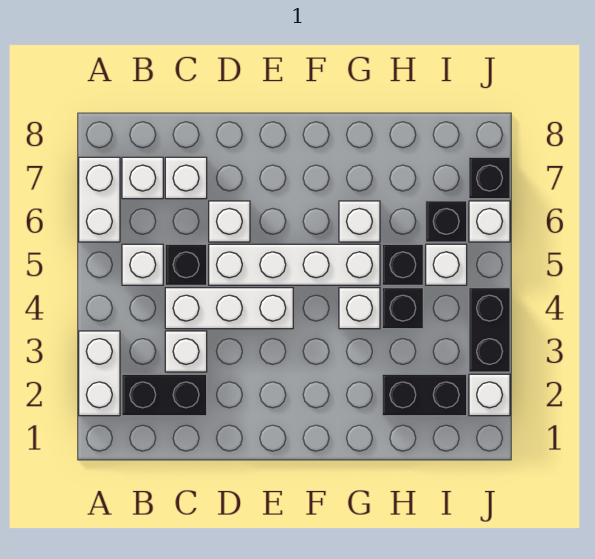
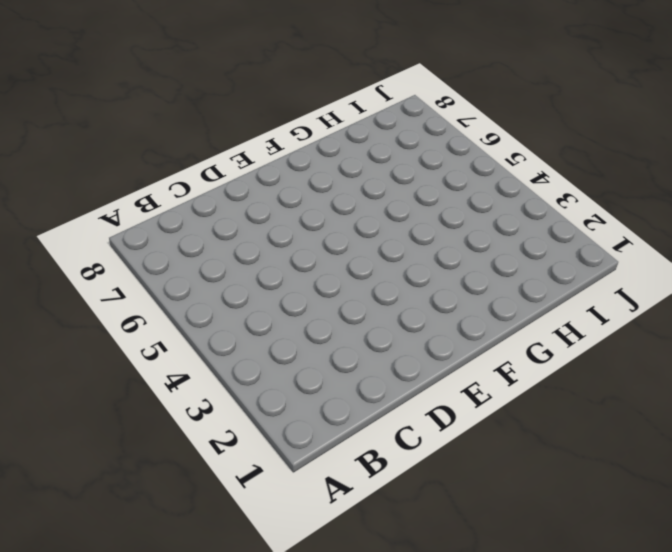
none -> white brick A2:A3 level 1
none -> white brick A6:A7 level 1
none -> black brick B2:C2 level 1

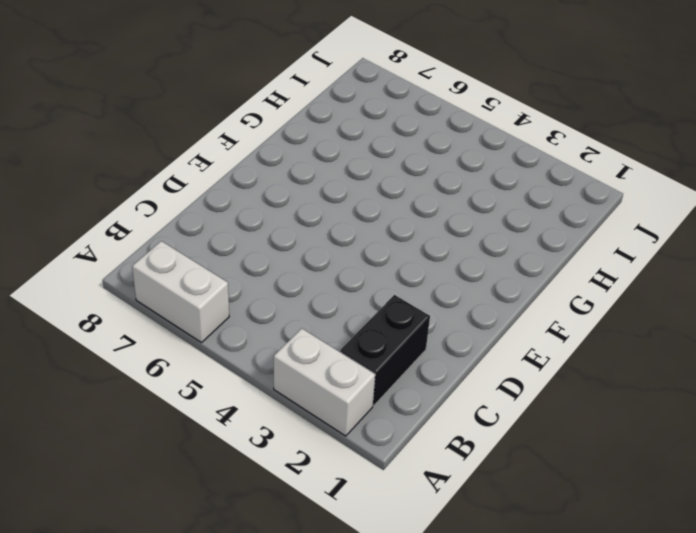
none -> white brick B5 level 1
none -> white brick B7 level 1
none -> white brick C3 level 1

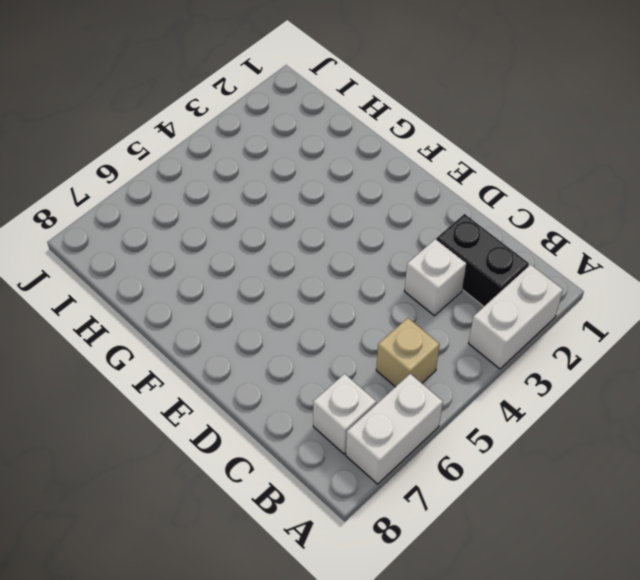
tan brick B5 level 1 -> white brick B5 level 1
none -> white brick C4:E4 level 1
none -> black brick C5 level 1
none -> white brick C7 level 1

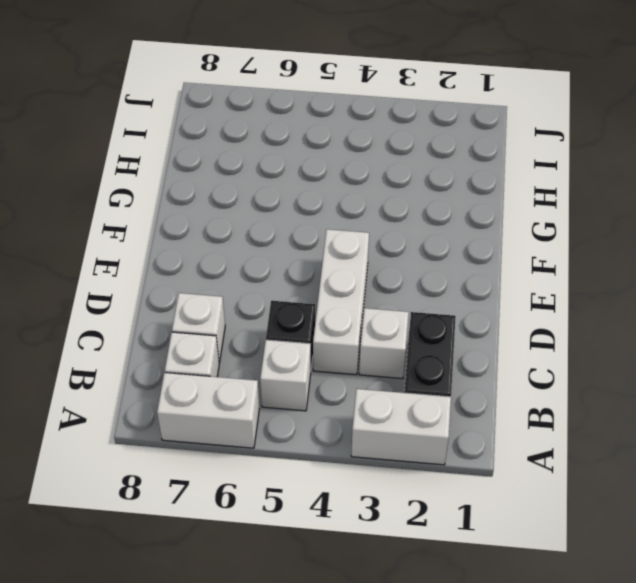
none -> white brick D5:G5 level 1
none -> white brick D6 level 1
none -> white brick G4 level 1

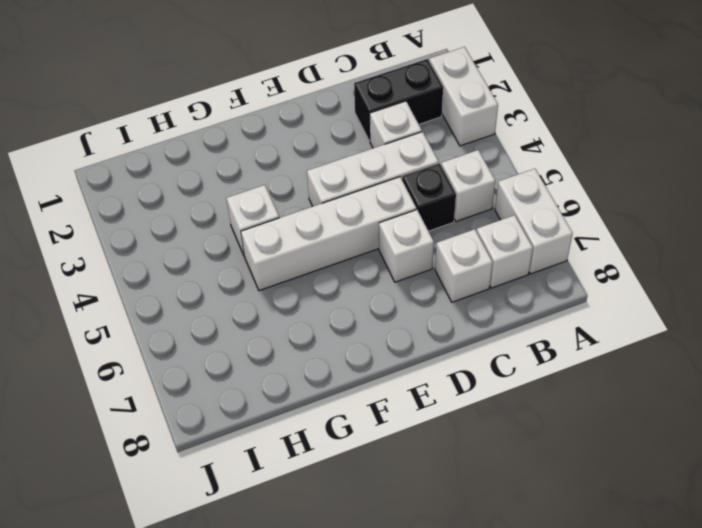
none -> white brick G6 level 1
none -> black brick H2:I2 level 1
none -> black brick H4 level 1

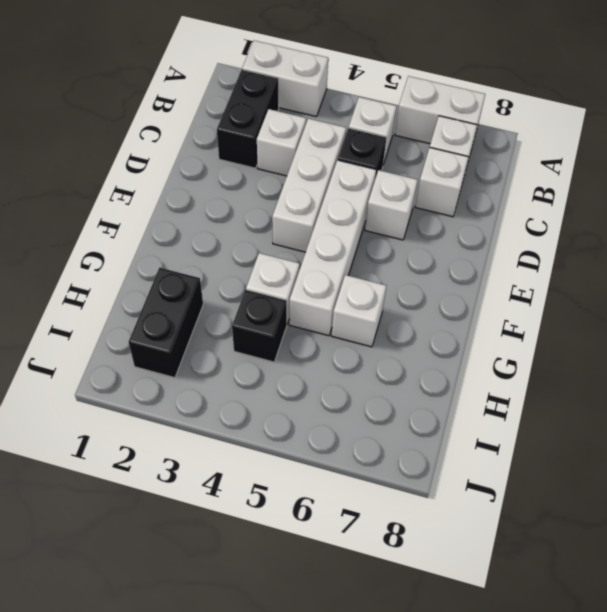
none -> black brick H5 level 1
none -> white brick I5 level 1
none -> black brick I6 level 1

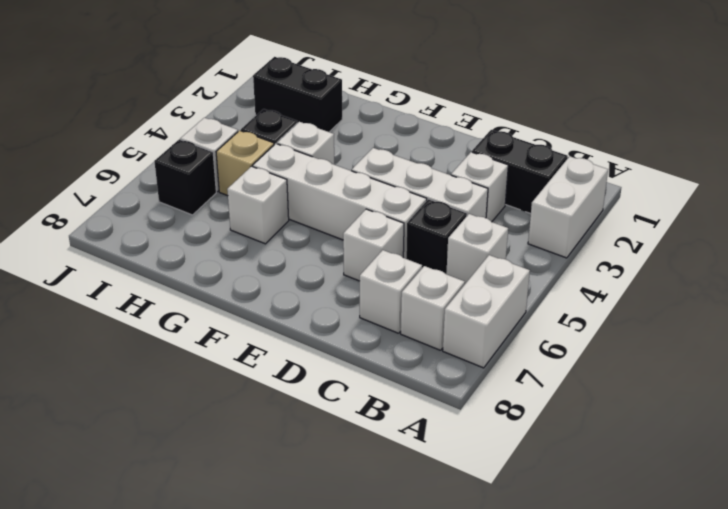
tan brick H5 level 1 -> black brick H5 level 1
none -> white brick J2 level 1
none -> black brick J3:J4 level 1
none -> white brick J6 level 1

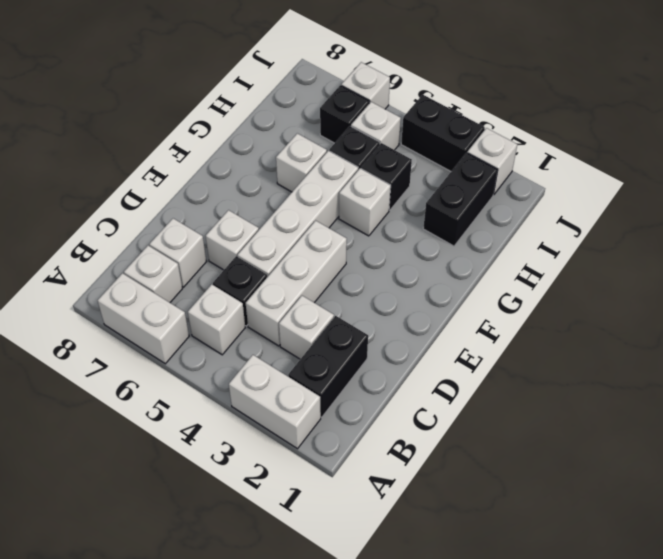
none -> black brick J7 level 1

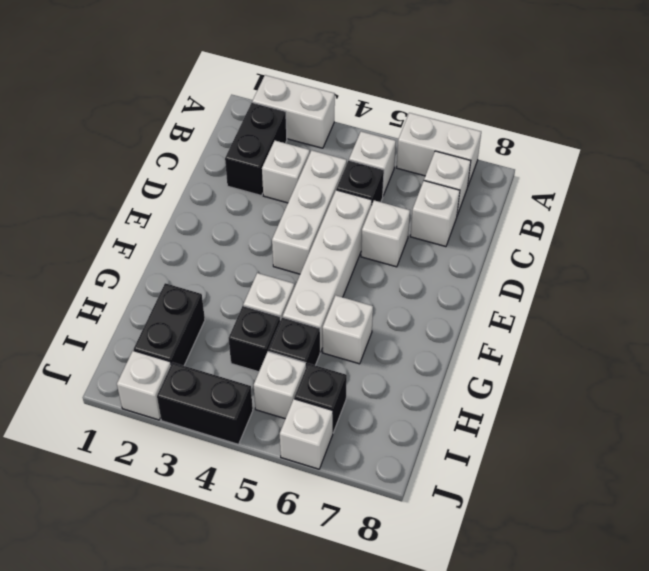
none -> black brick J7 level 1

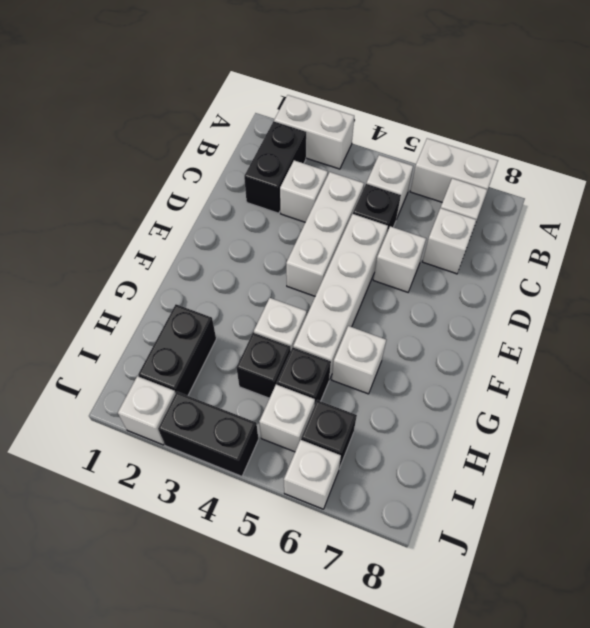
none -> black brick J7 level 1

